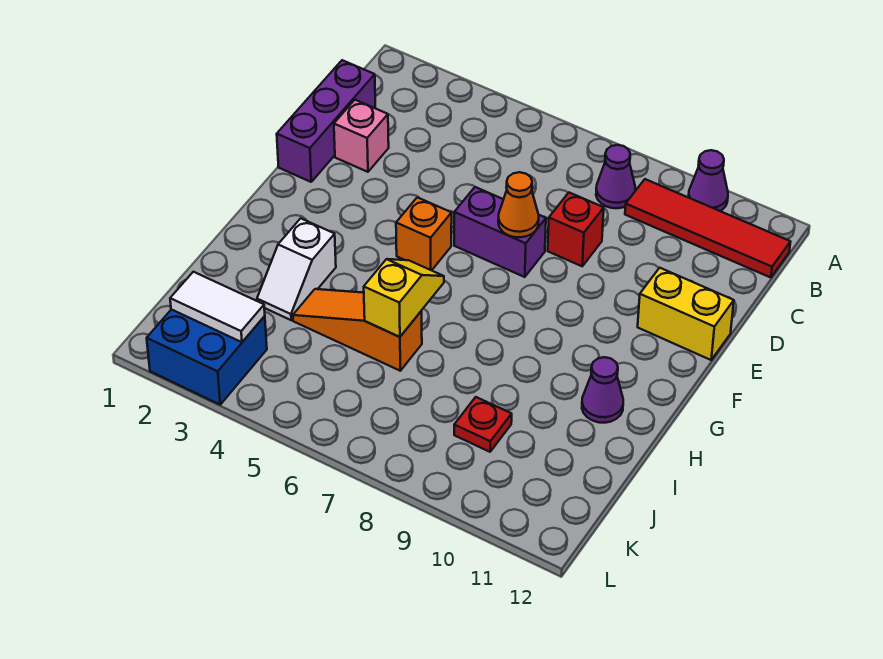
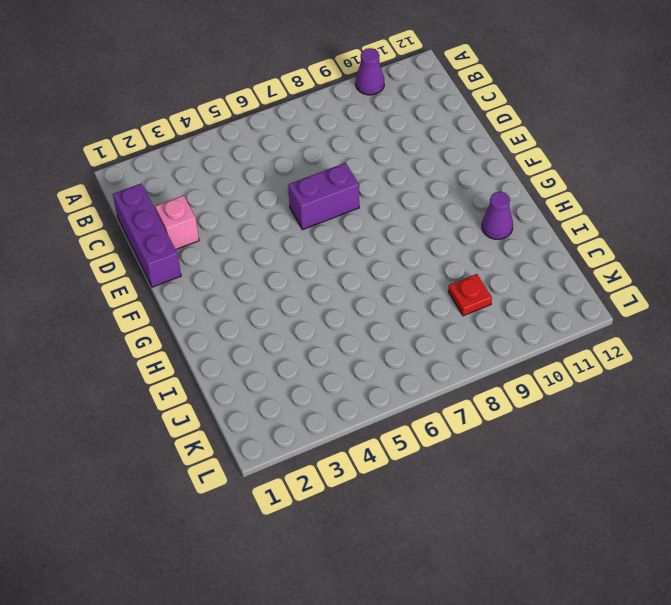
none -> purple cone B8 level 1
none -> red tile B9:B12 level 1
none -> red brick D8 level 1

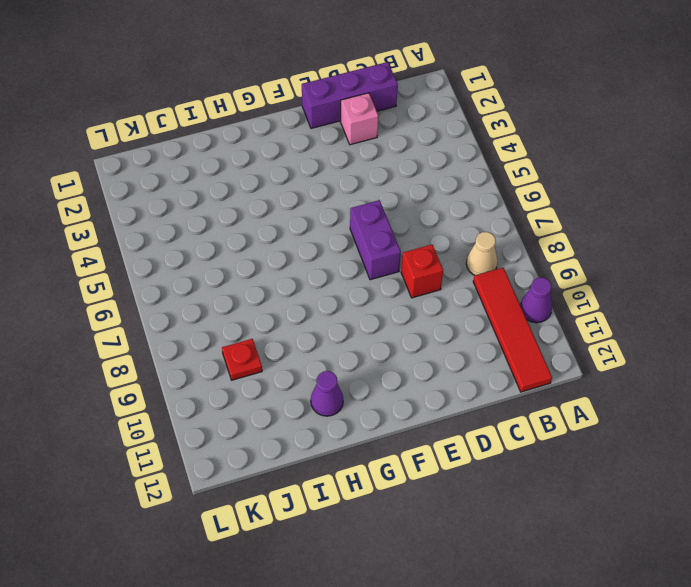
tan cone B8 level 1 -> purple cone B8 level 1
none -> yellow brick E11:E12 level 1
none -> orange brick F5 level 1
none -> white slope H3:I3 level 1 top H

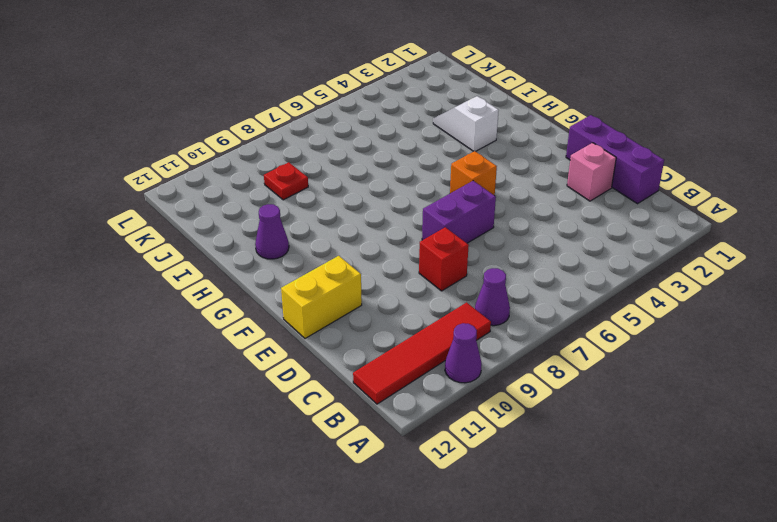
none -> orange slope I4:I6 level 1 top 6
none -> blue brick K2:L3 level 1
none -> orange cone E7 level 2

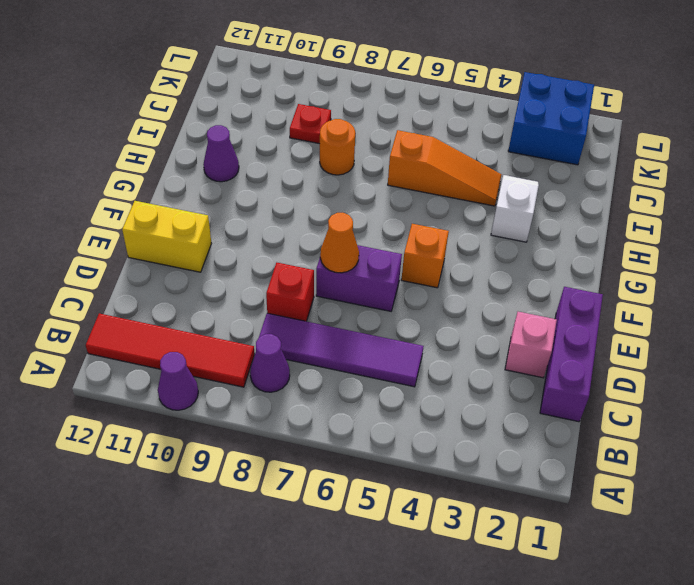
purple tile C5:C8 level 1 -> none
orange round brick I8 level 1 -> none
none -> yellow slope H6:I6 level 2 top I
none -> white tile K2:K3 level 2

